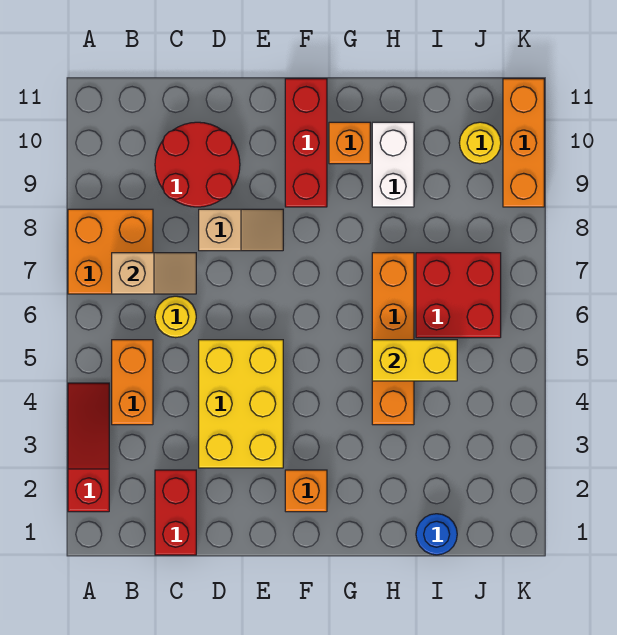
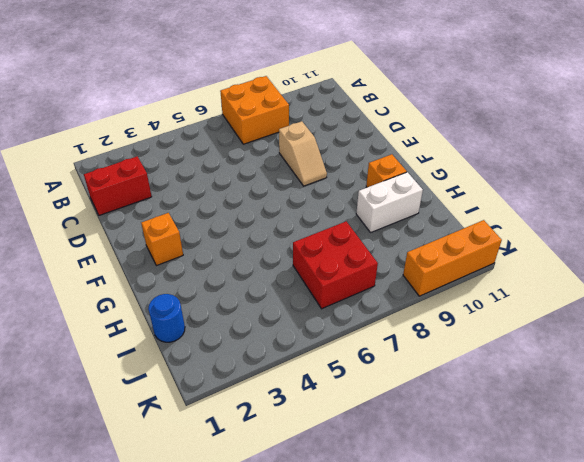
none -> red slope A2:A4 level 1 top 2
none -> orange brick B4:B5 level 1
none -> yellow round brick C6 level 1

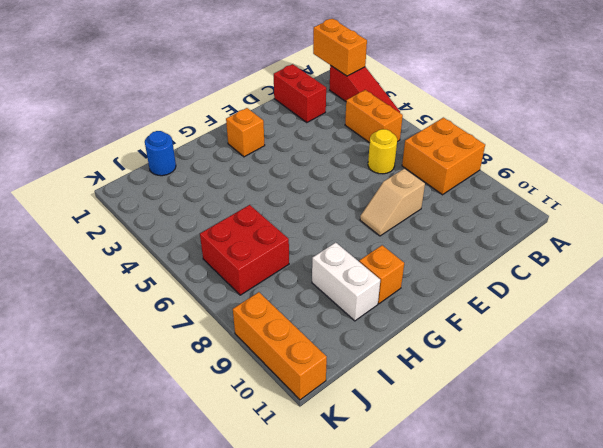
orange brick A1:A2 level 2 -> none
none -> red round brick C9:D10 level 1
none -> yellow brick D3:E5 level 1
none -> red brick F9:F11 level 1

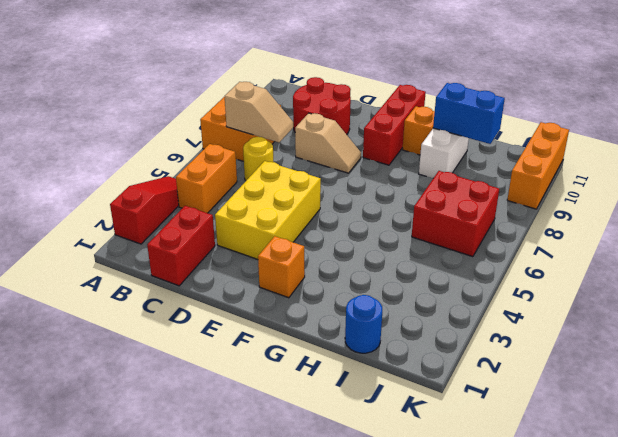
blue brick H10:I10 level 2 -> none
none -> orange brick H4:H7 level 1
none -> yellow round brick J10 level 1
none -> yellow brick H5:I5 level 2

